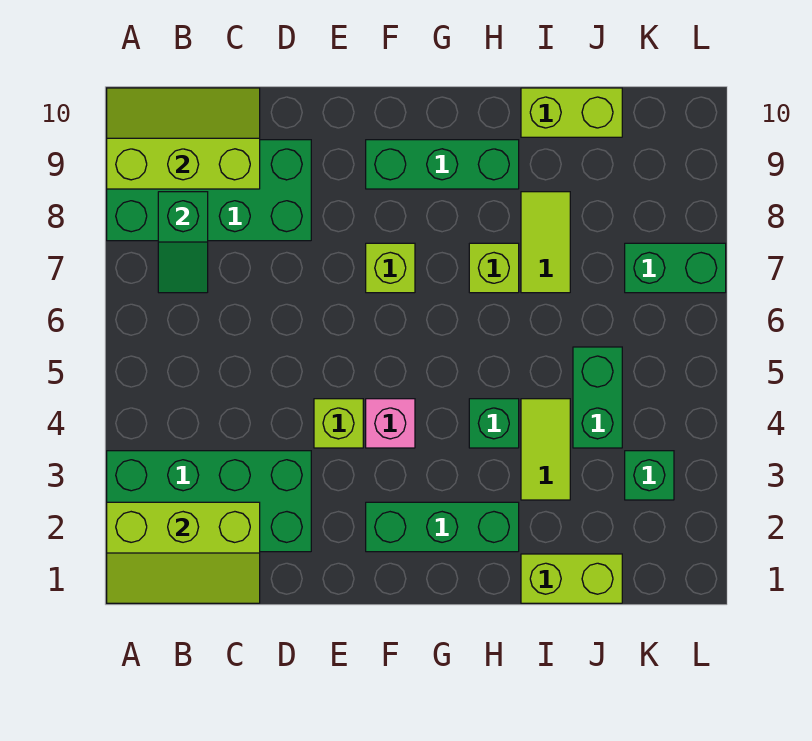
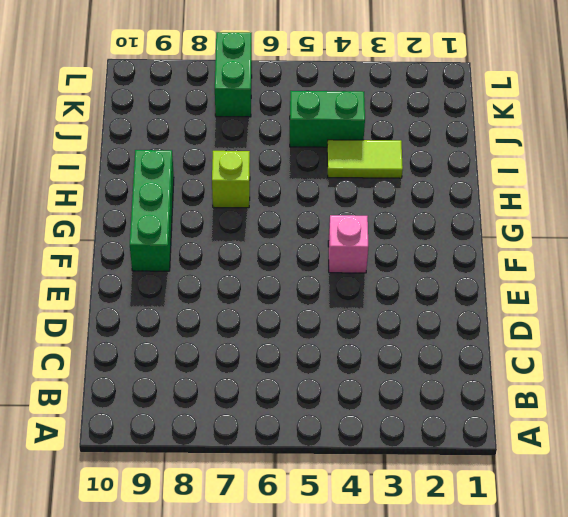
none -> green brick A2:D3 level 1
none -> green brick A8:D9 level 1
none -> lime brick E4 level 1

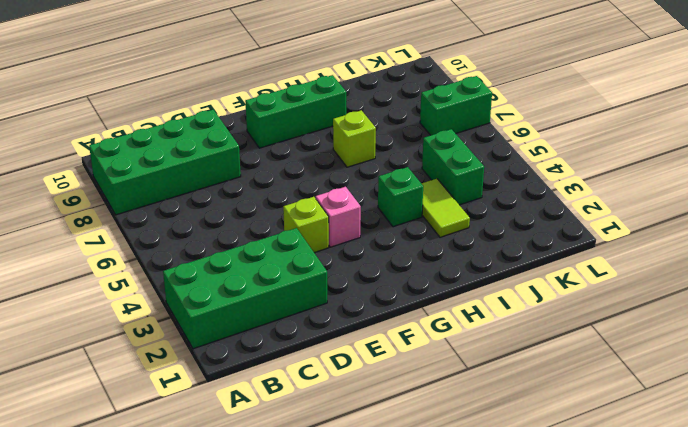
none -> green brick F2:H2 level 1
none -> lime brick F7 level 1
none -> lime brick I1:J1 level 1

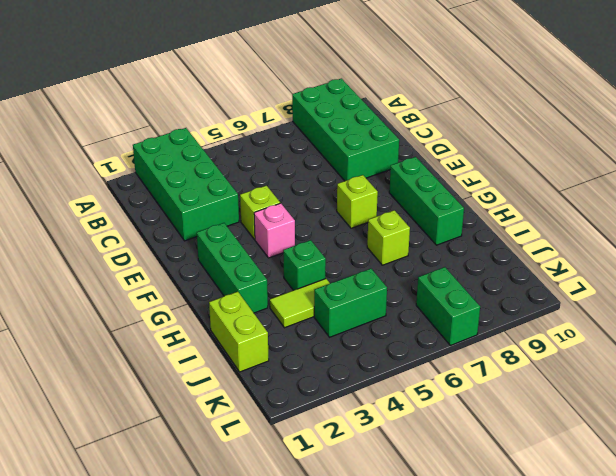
none -> lime tile I7:I8 level 1
none -> lime brick I10:J10 level 1
none -> green brick K3 level 1

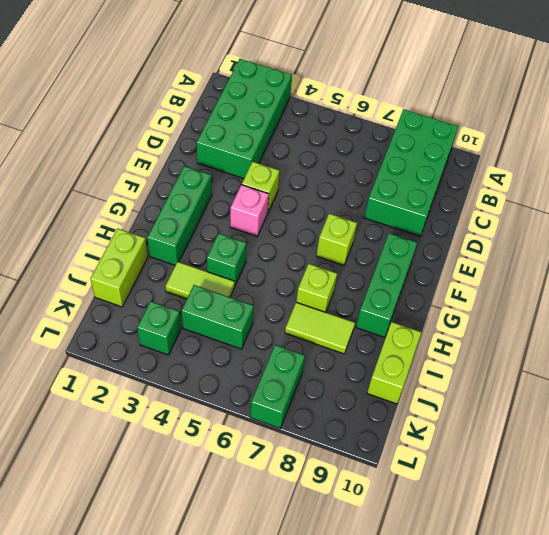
none -> lime slope A1:C2 level 2 top 2
none -> lime slope A9:C10 level 2 top 9
none -> green slope B7:B8 level 2 top 8

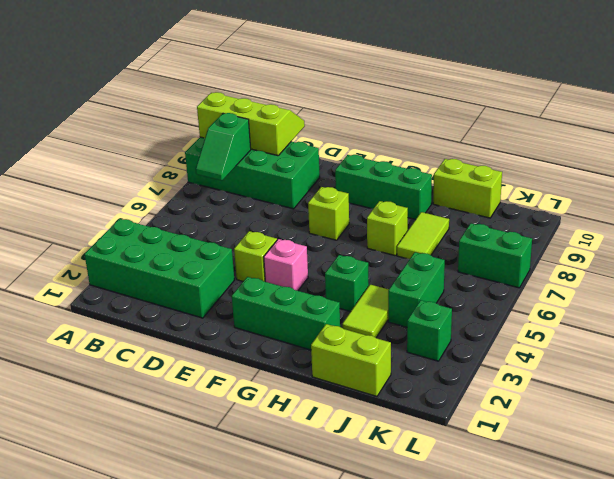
none -> lime slope A1:C2 level 2 top 2

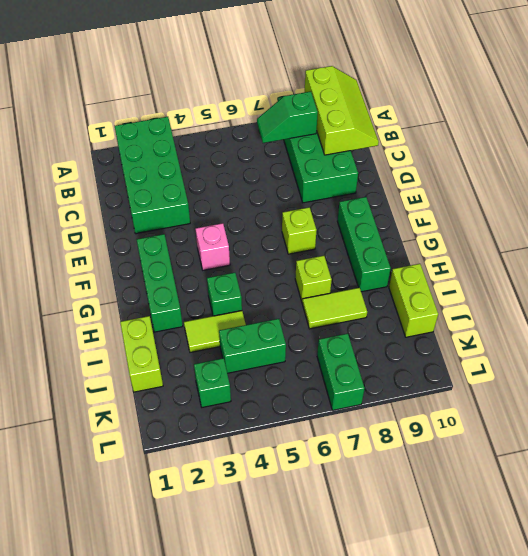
none -> lime brick E4 level 1
none -> lime slope A1:C2 level 2 top 2

